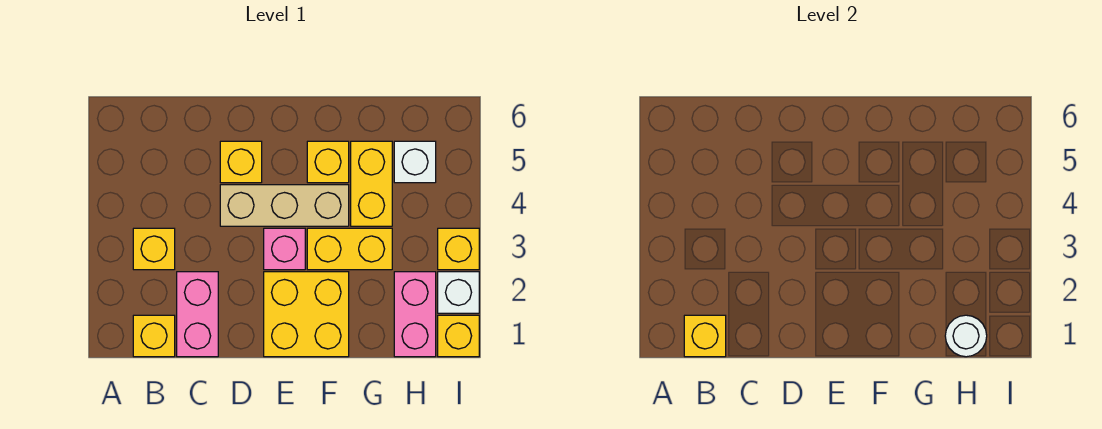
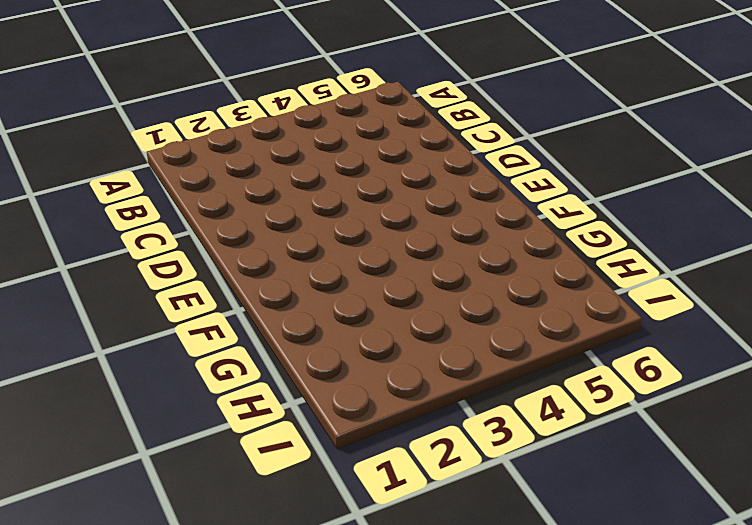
none -> yellow brick B1 level 1
none -> yellow brick B3 level 1
none -> pink brick C1:C2 level 1

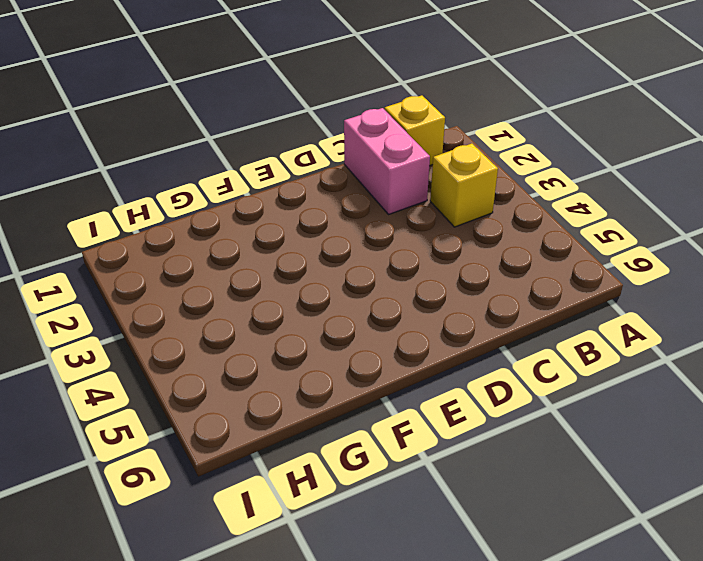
none -> tan brick D4:F4 level 1
none -> yellow brick D5 level 1
none -> yellow brick E1:F2 level 1

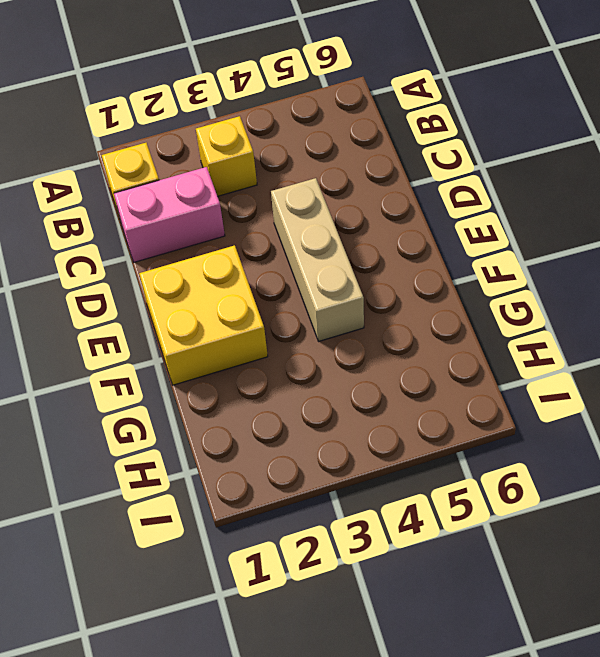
none -> yellow brick D5 level 1
none -> pink brick E3 level 1
none -> yellow brick F3:G3 level 1

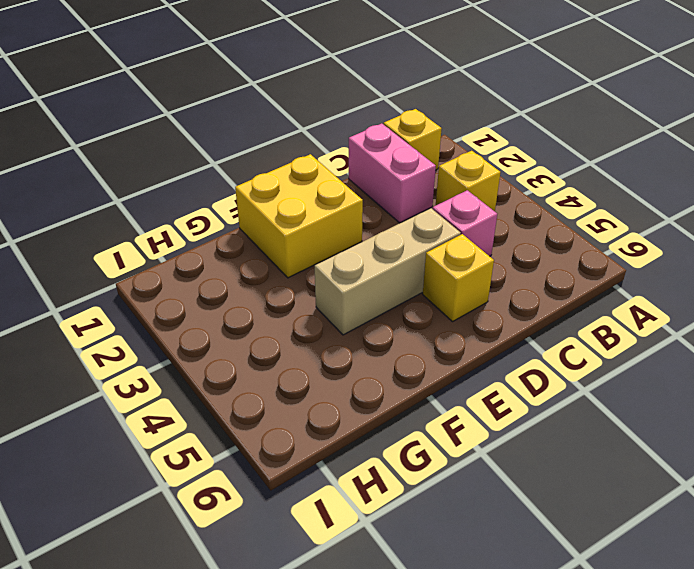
pink brick C4 level 1 -> pink brick E3 level 1
none -> yellow brick F3:G3 level 1
none -> yellow brick F5 level 1
none -> yellow brick G4:G5 level 1

